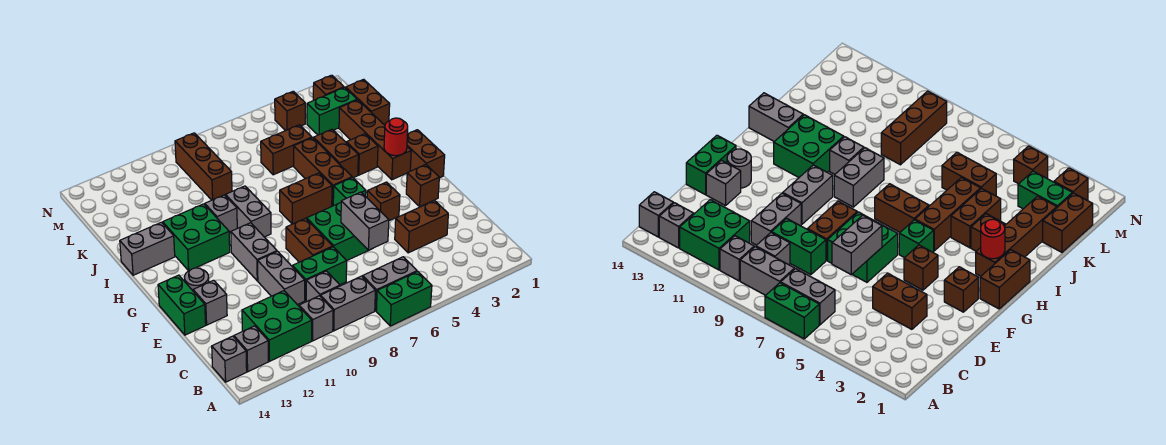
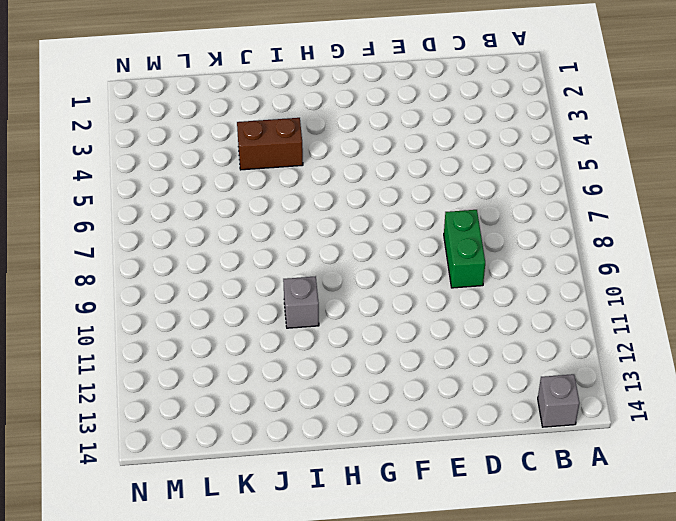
none -> green brick A6:A7 level 1
none -> grey brick B6:B7 level 1
none -> grey brick B8:B9 level 1
none -> grey brick B10 level 1

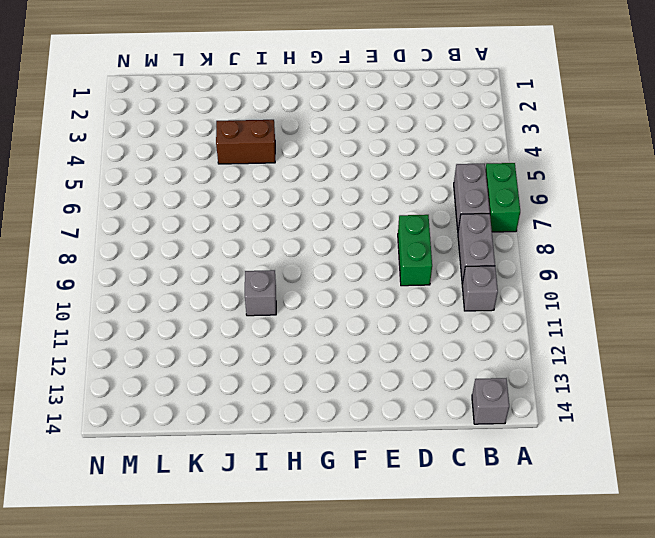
none -> green brick B11:C12 level 1
none -> grey brick B13 level 1
none -> grey brick C9 level 1
none -> brown brick D3:D4 level 1

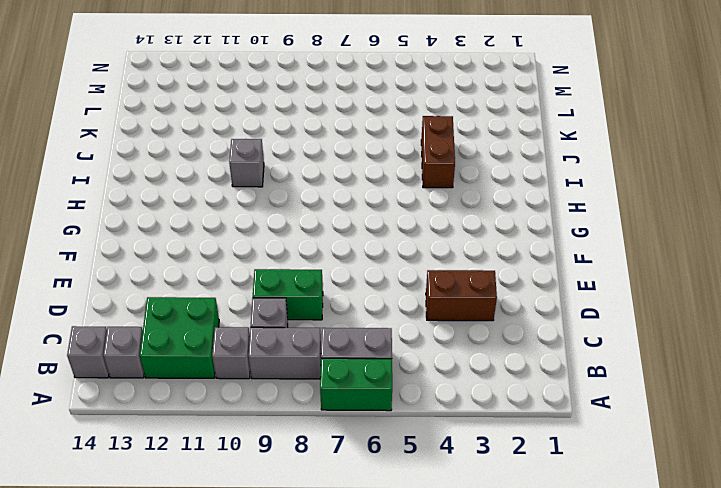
none -> grey brick D10:E10 level 1
none -> green brick E6:F7 level 1
none -> brown brick E8:F8 level 1
none -> grey brick E13 level 1

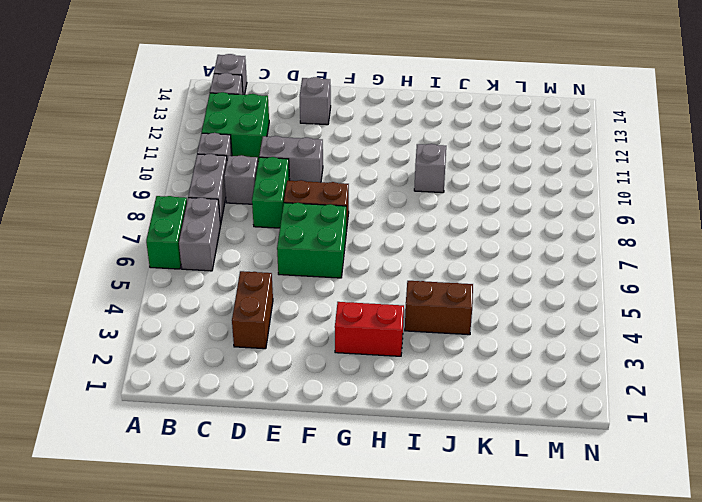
red brick G3:H3 level 1 -> none
none -> green brick E14:F14 level 1
none -> brown brick F2 level 1
none -> brown brick F4 level 1
none -> grey brick F10:G10 level 1

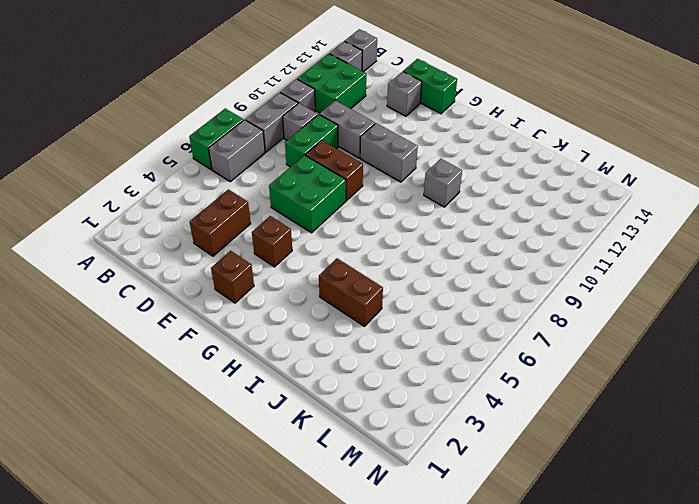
none -> grey round brick F13 level 1
none -> brown brick G1:H1 level 1
none -> green brick G5 level 1
none -> brown brick H2:K2 level 1

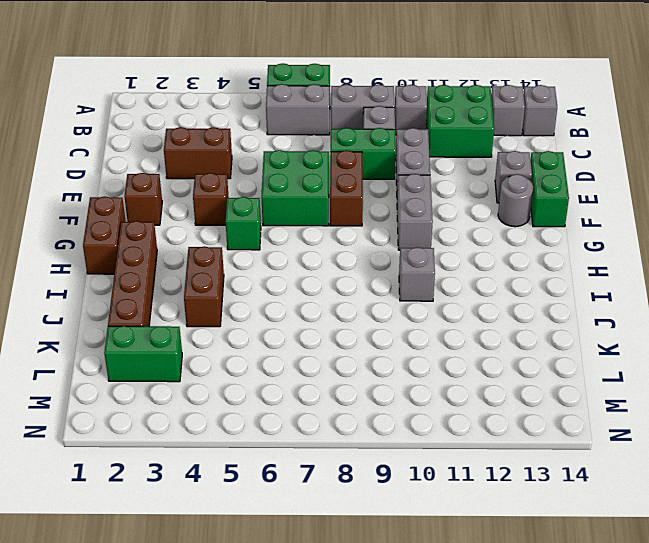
none -> brown brick H5:J5 level 1
none -> brown brick H6:H7 level 1
none -> grey brick H9:I9 level 1
none -> green brick H11:I12 level 1

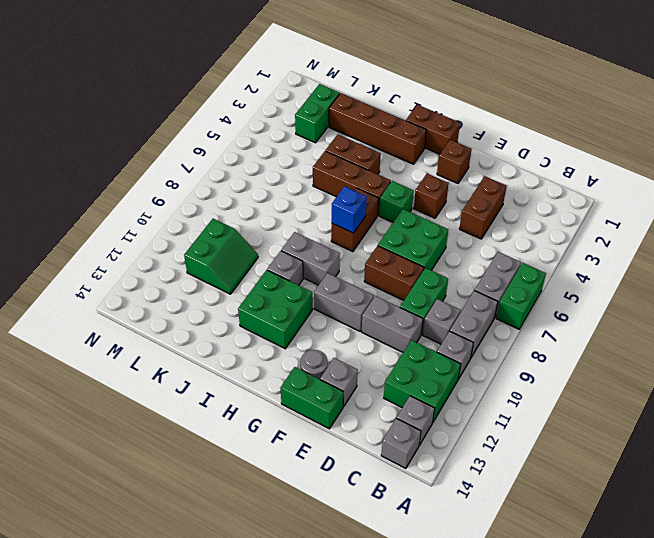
blue brick H7 level 2 -> none
green slope K10:L11 level 1 top L -> none
none -> brown brick I3 level 1
none -> grey brick I13:I14 level 1
none -> brown brick K1:L1 level 1
none -> brown brick K5:K6 level 1

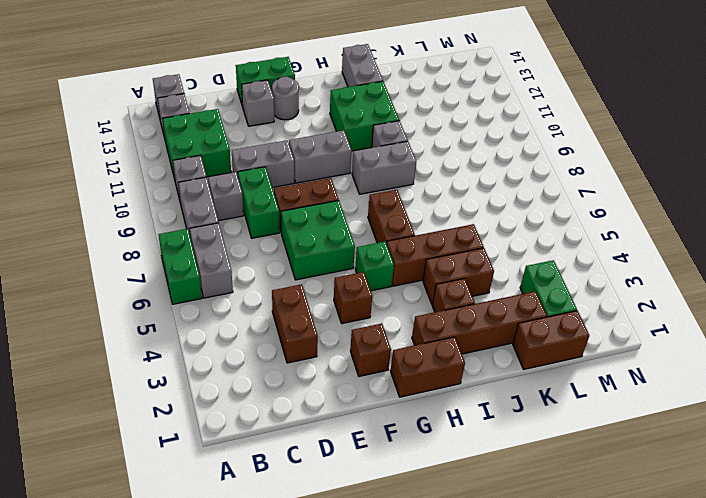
none -> brown brick K5:K6 level 1
none -> brown brick K9:M9 level 1
none -> brown brick M2 level 1
none -> brown brick M4 level 1

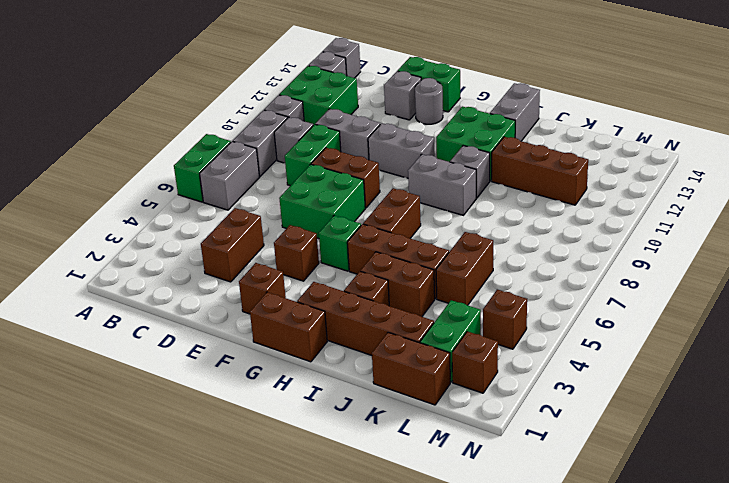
brown brick J11:L11 level 1 -> brown brick K9:M9 level 1
none -> grey brick D6:E6 level 2
none -> red round brick H2 level 2

